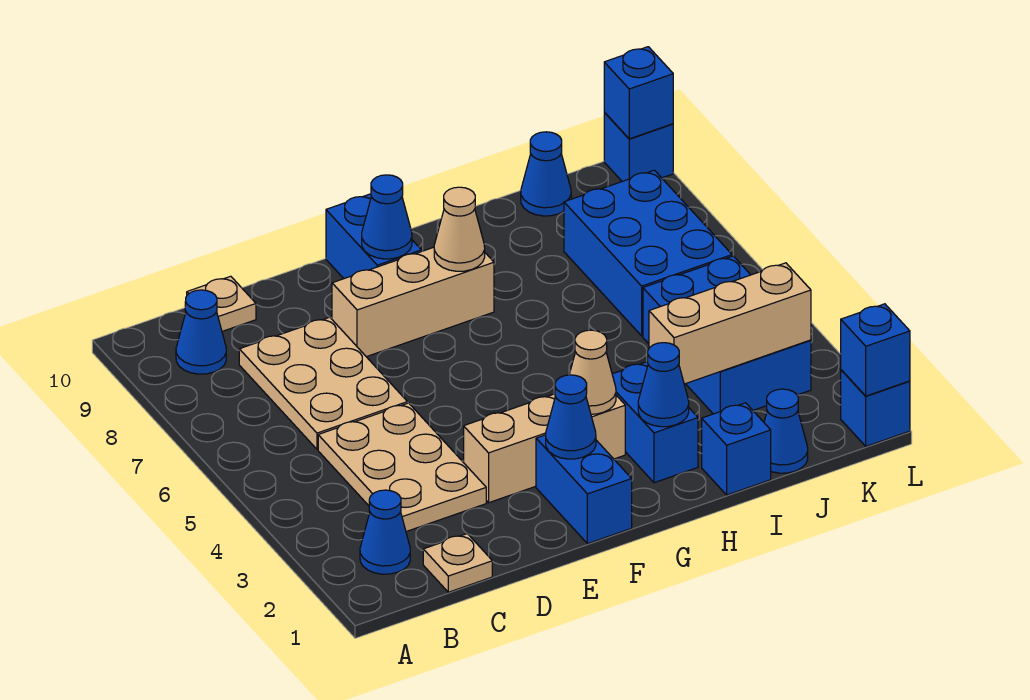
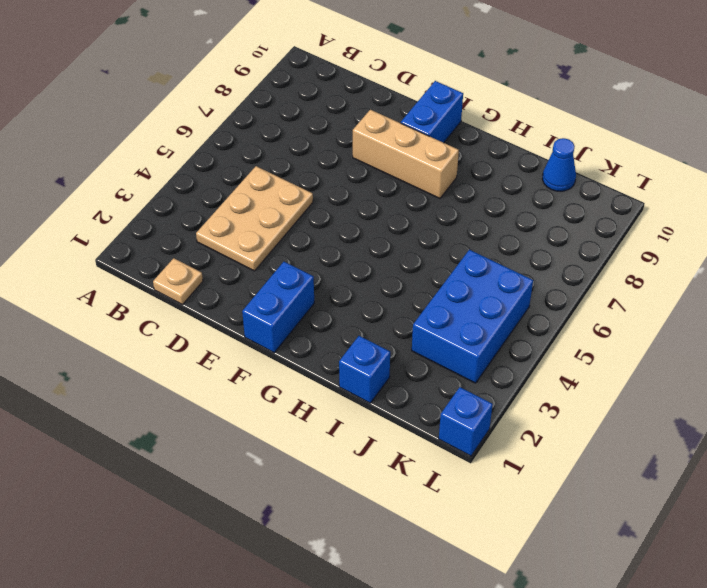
none -> blue cone B2 level 1
none -> blue cone B9 level 1
none -> tan plate C6:D8 level 1

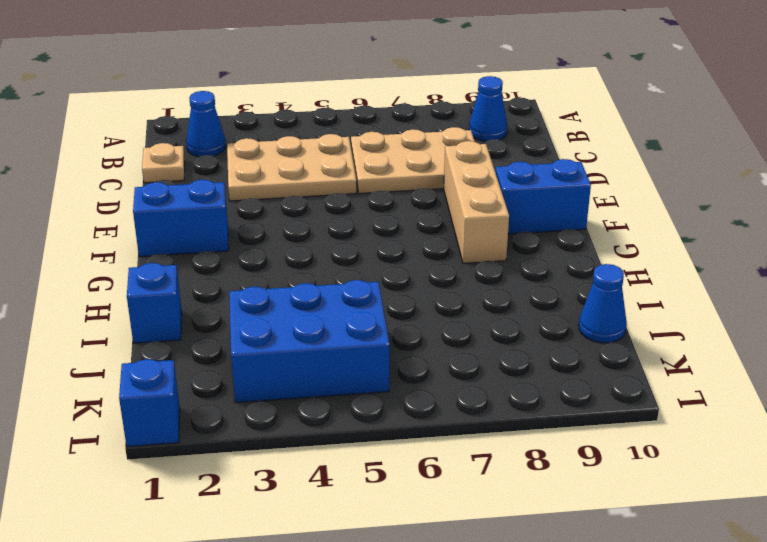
none -> tan plate C10 level 1
none -> tan brick E3:G3 level 1
none -> blue brick H2:H3 level 1

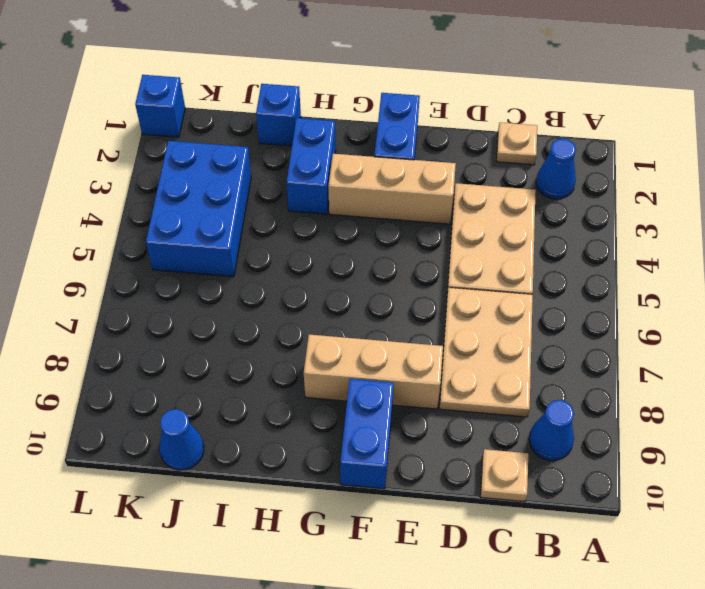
none -> blue cone J1 level 1
none -> blue brick J6:K8 level 1
none -> blue brick L10 level 1

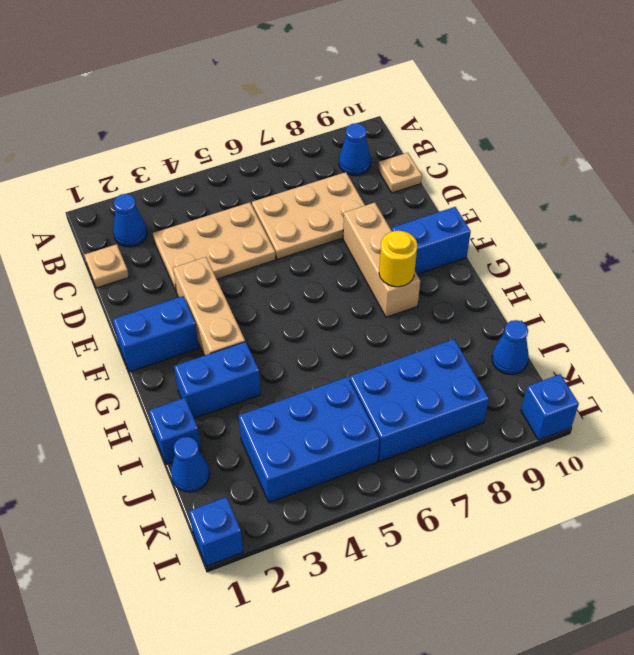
yellow round brick G8 level 2 -> tan cone G8 level 2
none -> blue cone F2 level 2
none -> blue cone F9 level 2
none -> tan cone G3 level 2

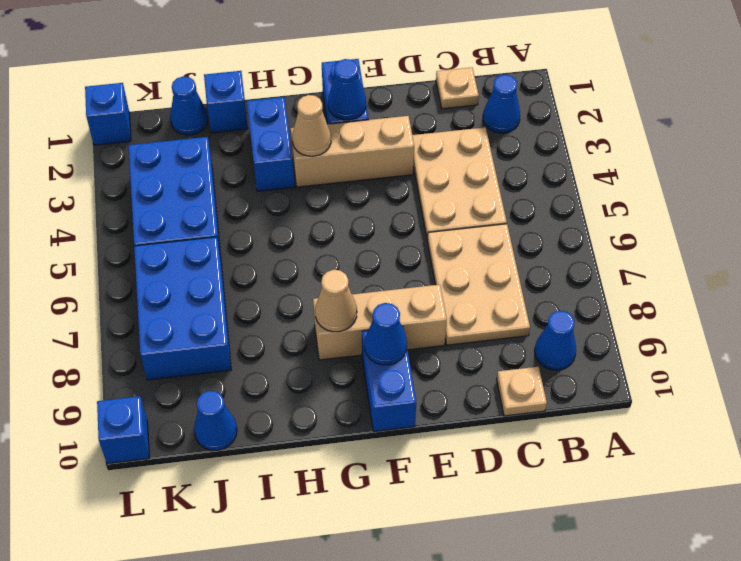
none -> blue cone H2 level 2
none -> tan brick I3:K3 level 2
none -> blue brick L1 level 2

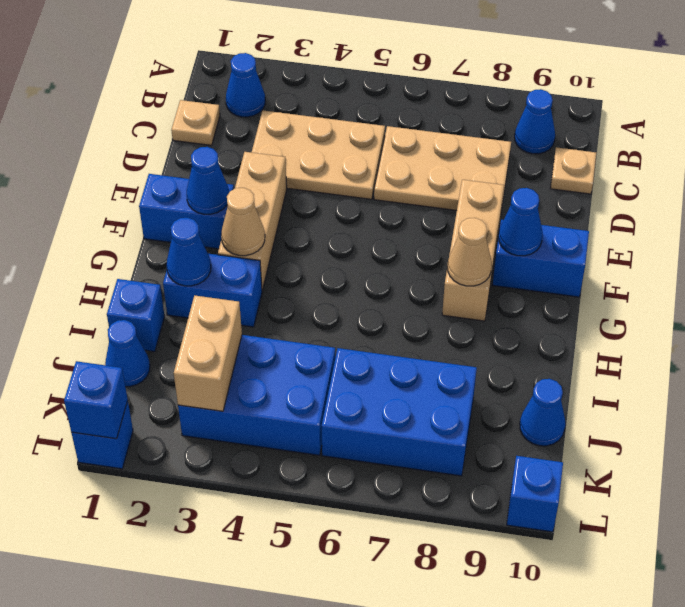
tan brick J3:K3 level 2 -> tan brick I3:K3 level 2
none -> blue brick L10 level 2

